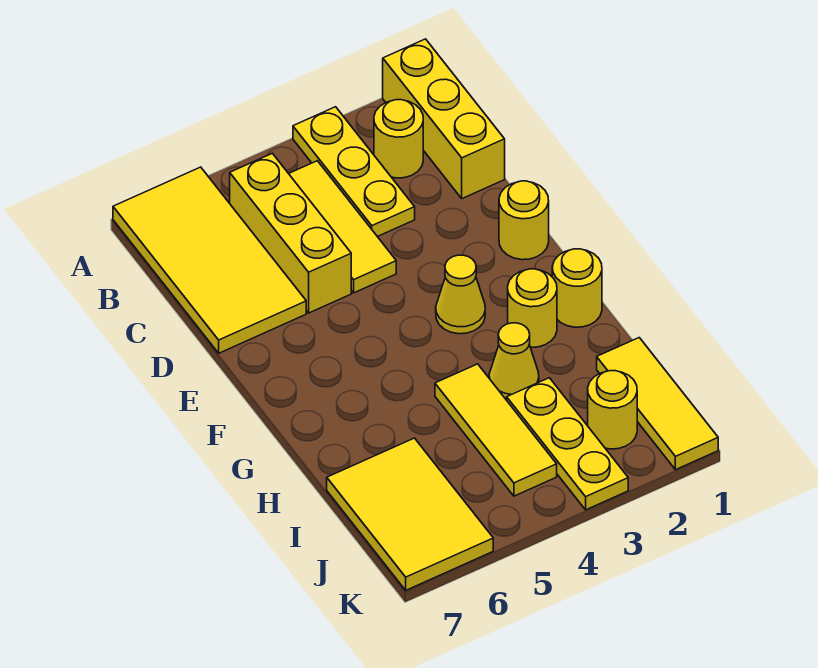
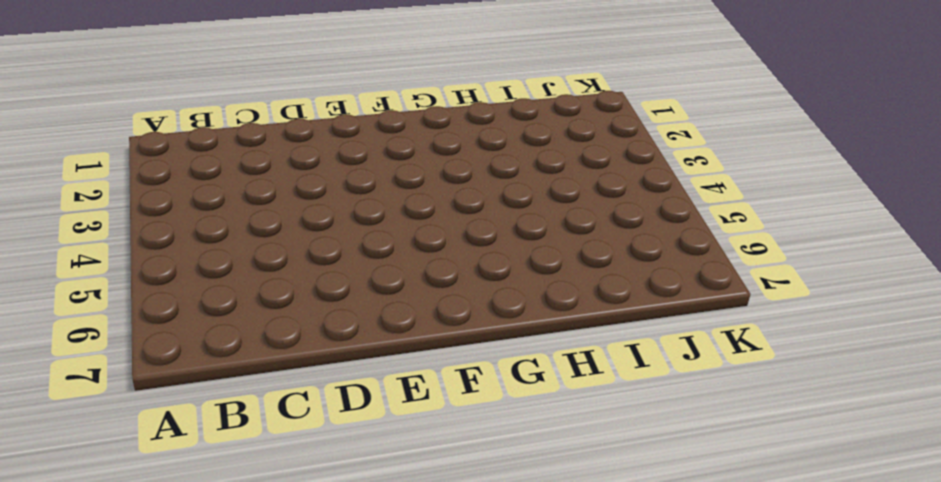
none -> yellow brick A1:C1 level 1
none -> yellow plate A3:C3 level 1
none -> yellow tile A6:D7 level 1

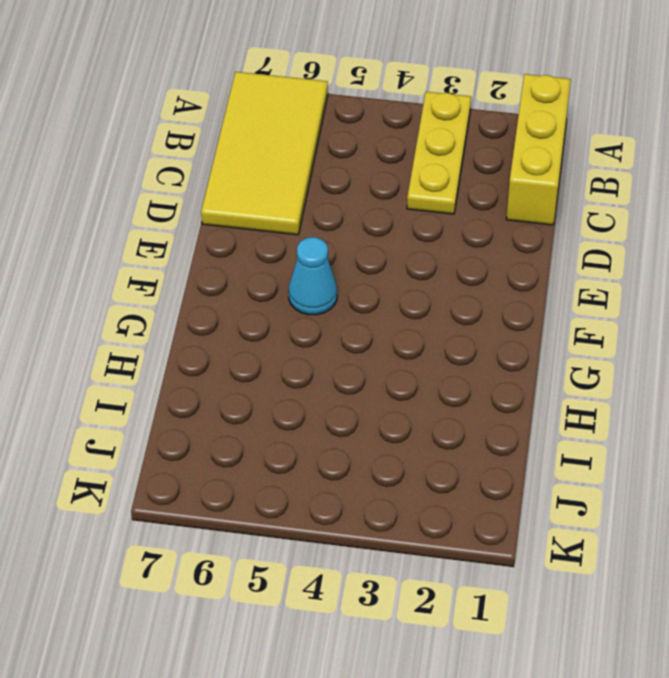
cyan cone F5 level 1 -> none
none -> yellow round brick B2 level 1
none -> yellow tile B4:D4 level 1
none -> yellow brick B5:D5 level 1

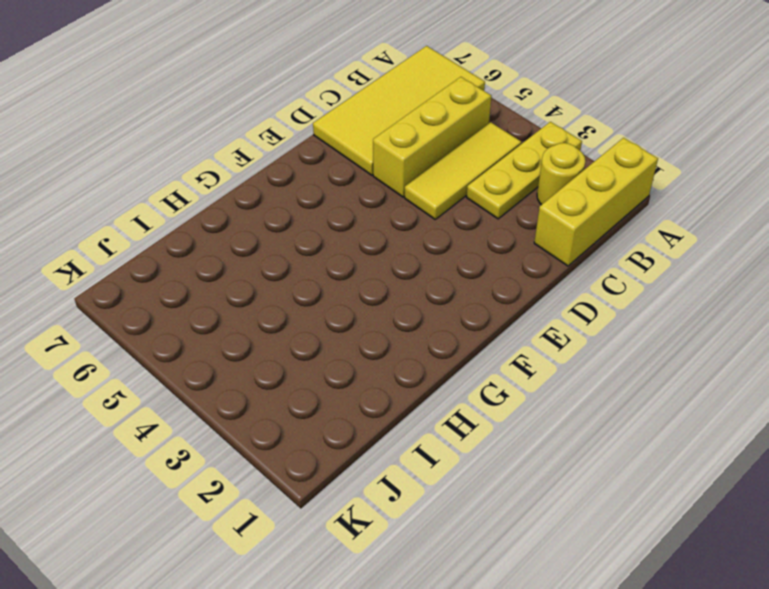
none -> yellow round brick E1 level 1
none -> yellow cone F3 level 1
none -> yellow round brick G1 level 1

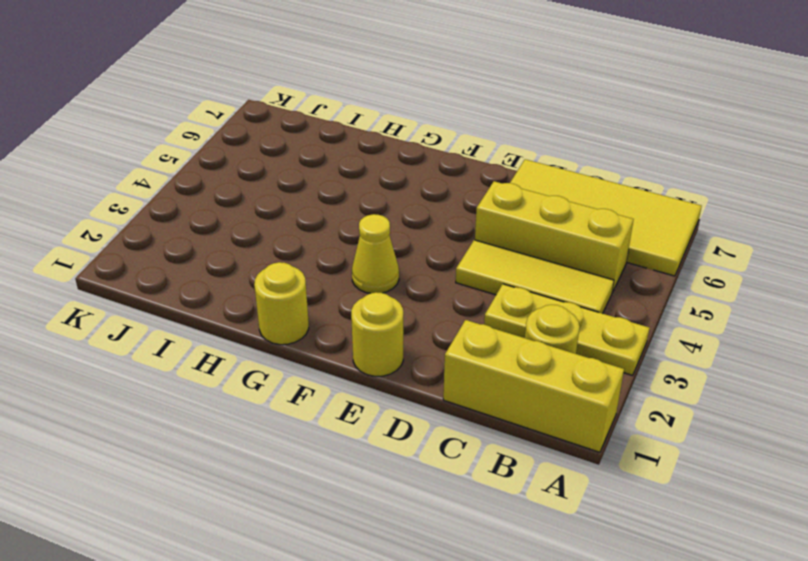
none -> yellow round brick G2 level 1
none -> yellow cone H3 level 1
none -> yellow tile H4:J4 level 1

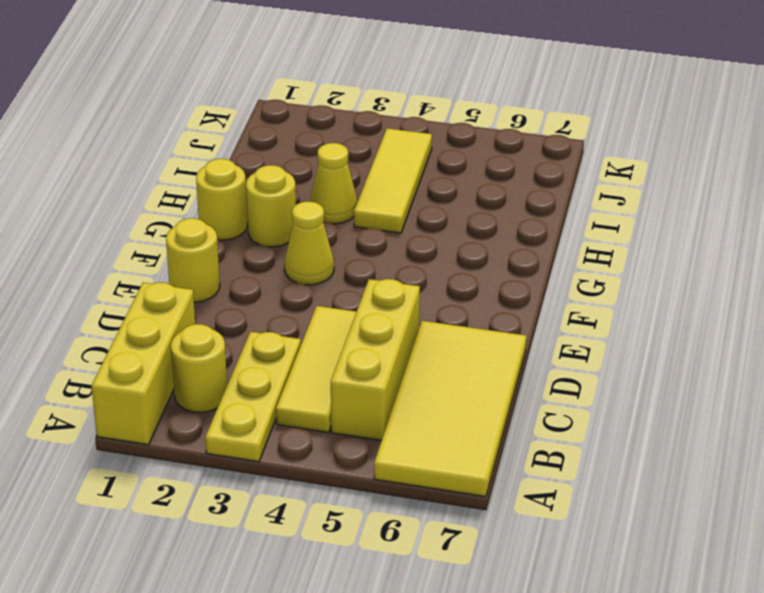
none -> yellow tile I1:K1 level 1
none -> yellow plate I3:K3 level 1
none -> yellow tile I6:K7 level 1

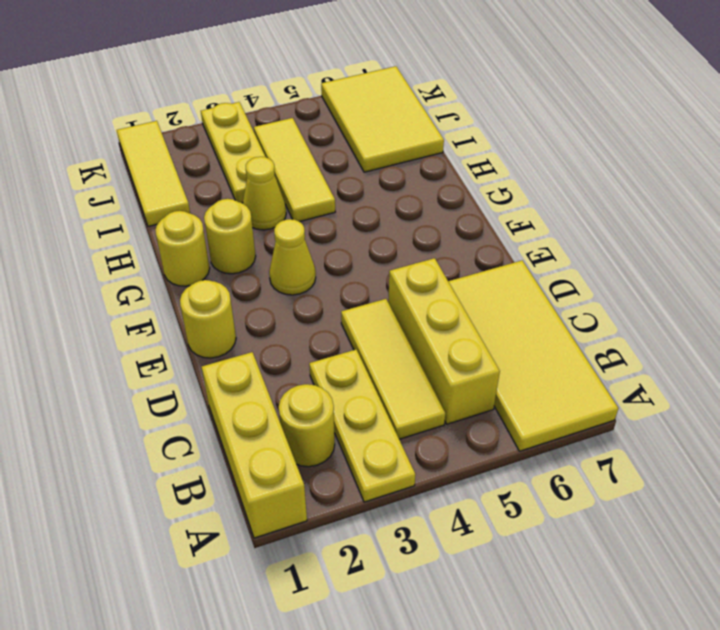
none -> yellow round brick J2 level 1

